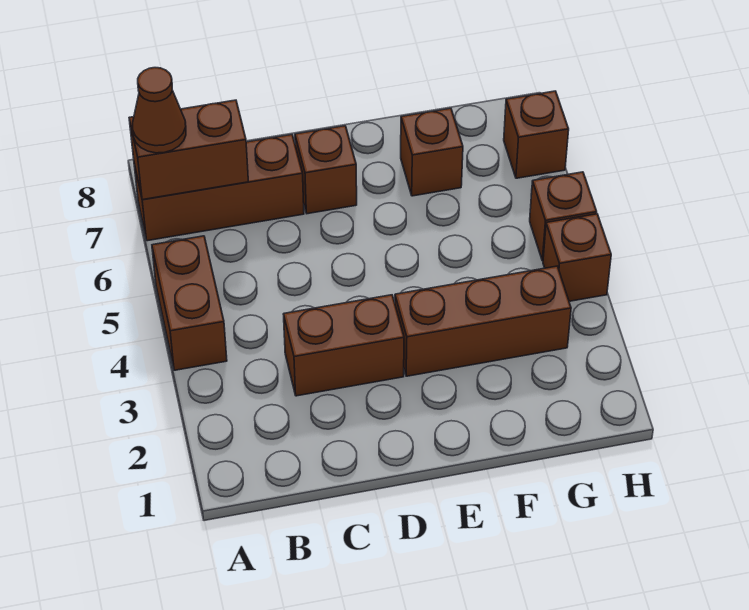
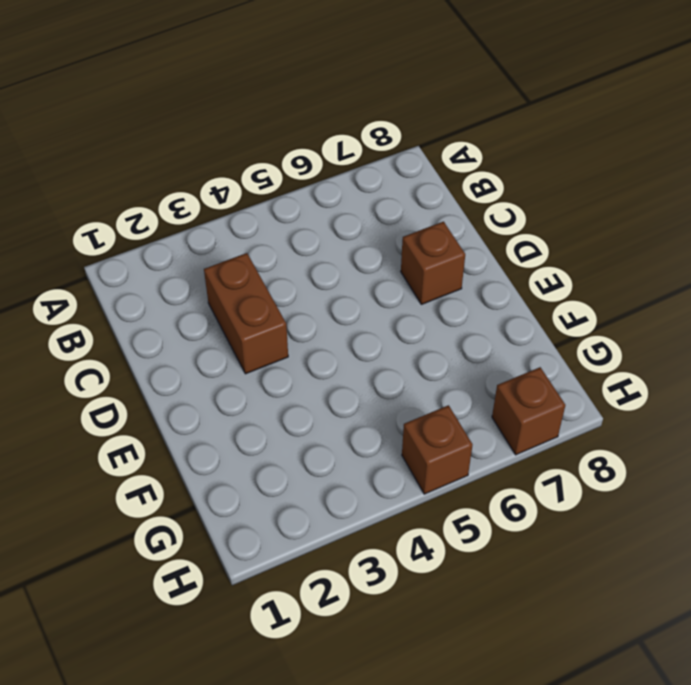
none -> brown brick A4:A5 level 1
none -> brown brick A7:C7 level 1

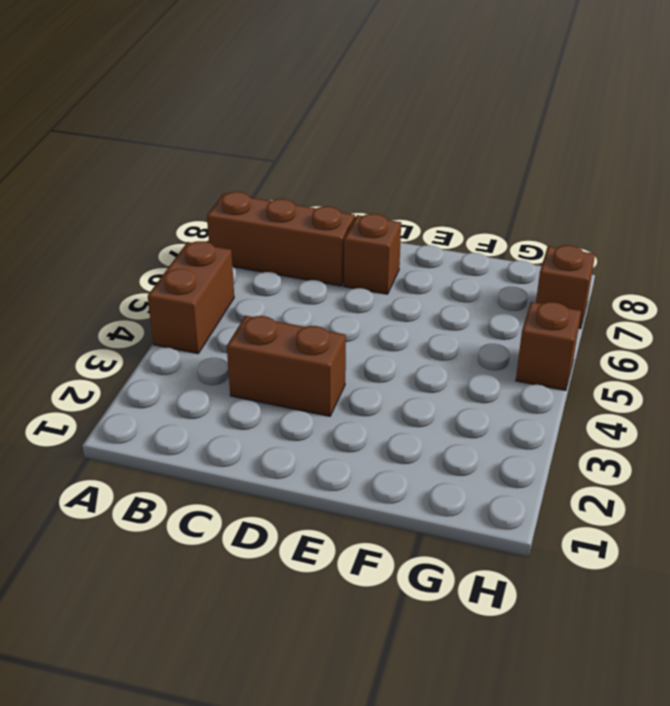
none -> brown brick E3:G3 level 1
none -> brown brick F7 level 1

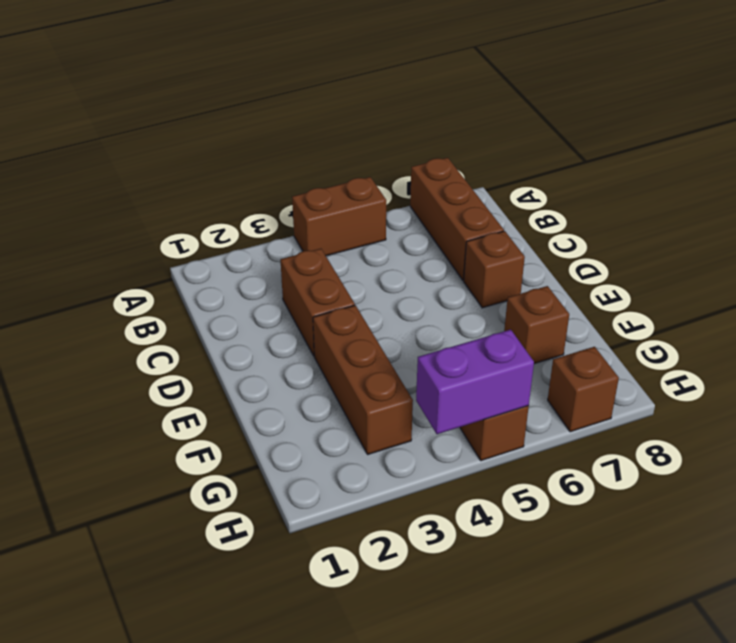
purple brick H4:H5 level 2 -> none
none -> brown brick H4 level 1
none -> brown brick A7:B7 level 2

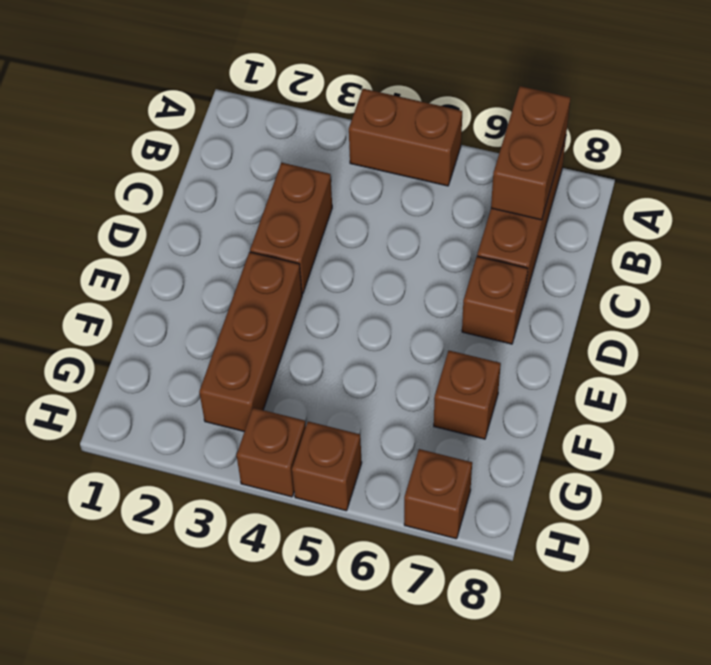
none -> brown cone A7 level 3

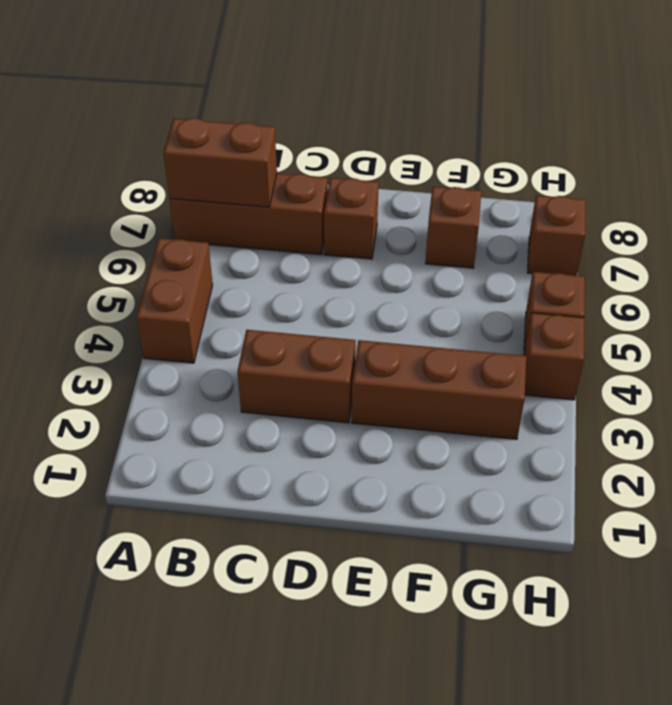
none -> brown cone A7 level 3

